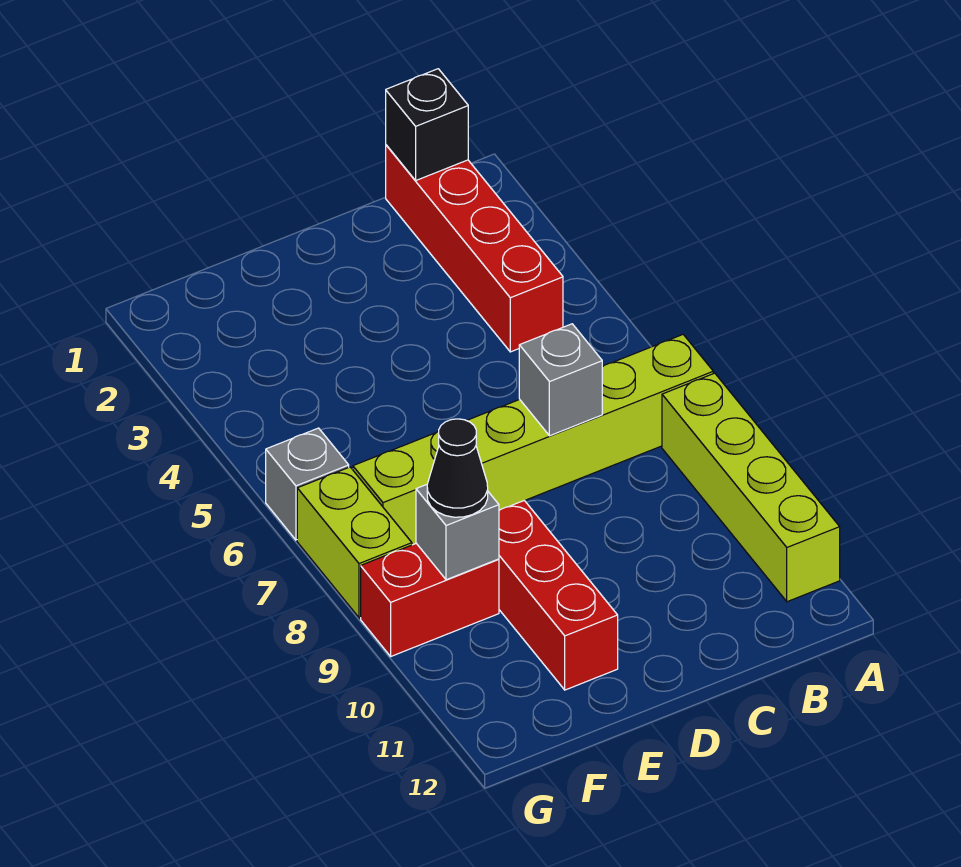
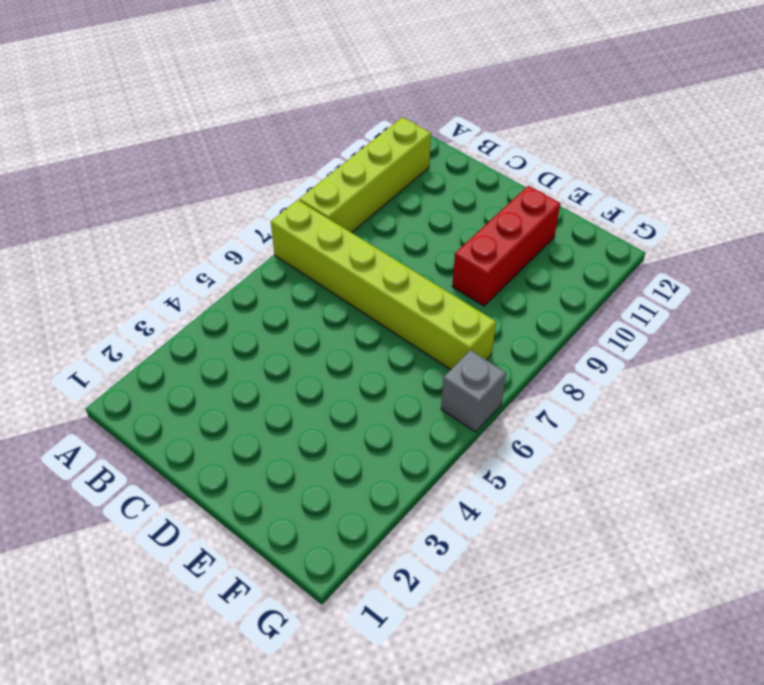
none -> red brick B1:B4 level 1
none -> red brick F9:G9 level 1

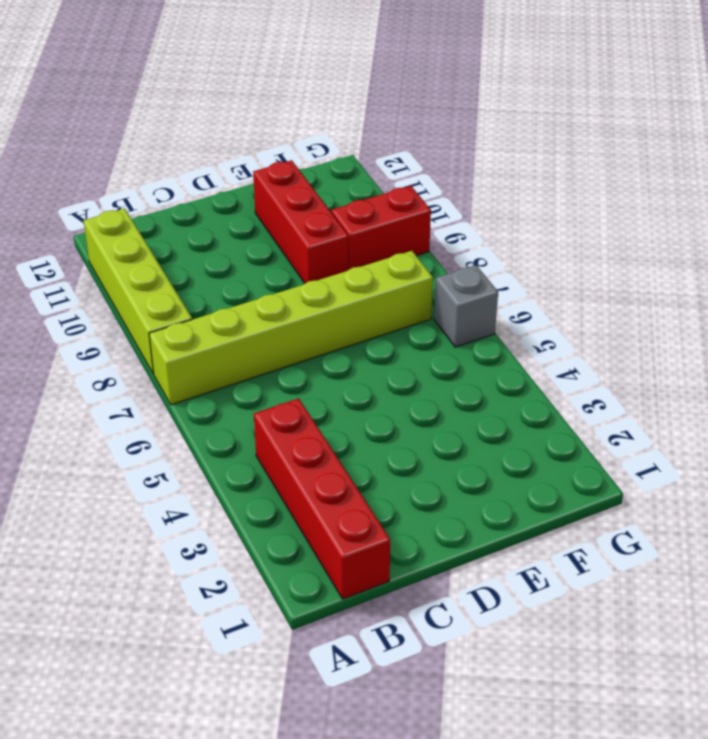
none -> lime brick G7:G8 level 1
none -> black brick B1 level 2

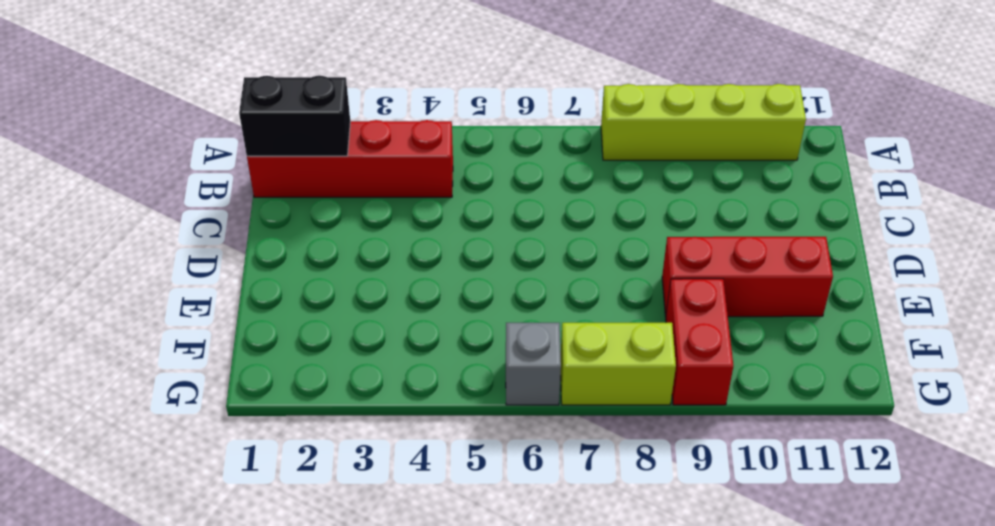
black brick B1:B2 level 2 -> black brick B1 level 2
none -> lime brick A7:F7 level 1
none -> grey brick C7 level 2

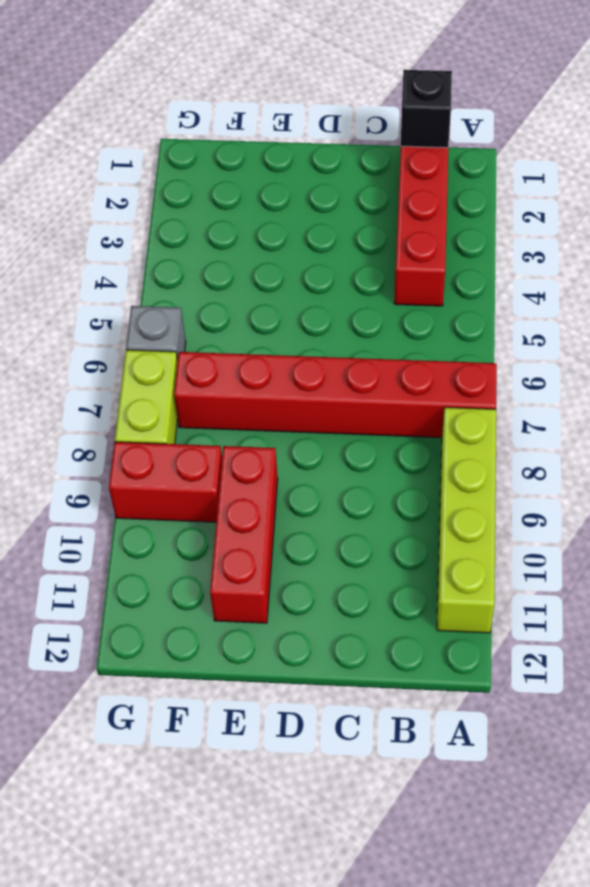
red brick A7:F7 level 1 -> lime brick A7:F7 level 1
none -> grey brick C7 level 2
none -> grey brick F9 level 2

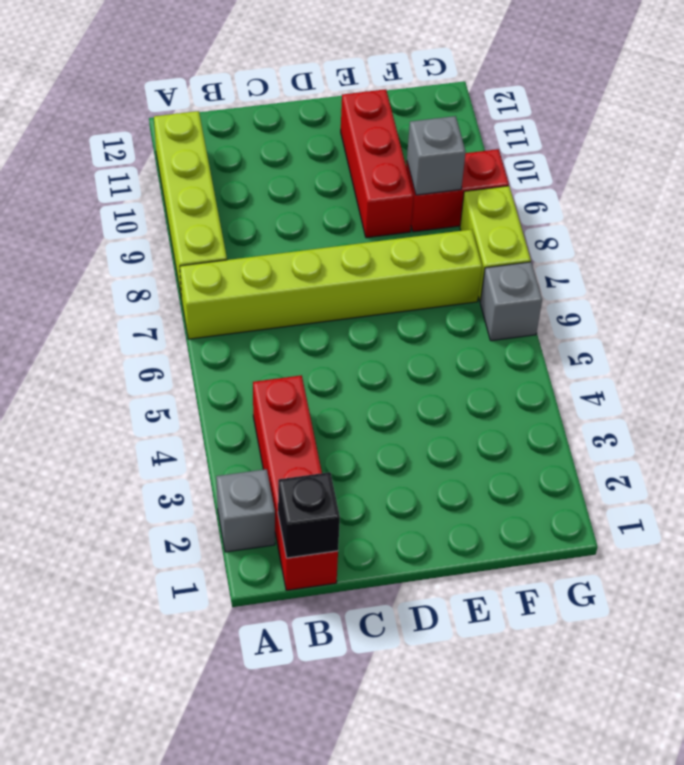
grey brick A2 level 1 -> grey brick C7 level 2
none -> black cone F9 level 3

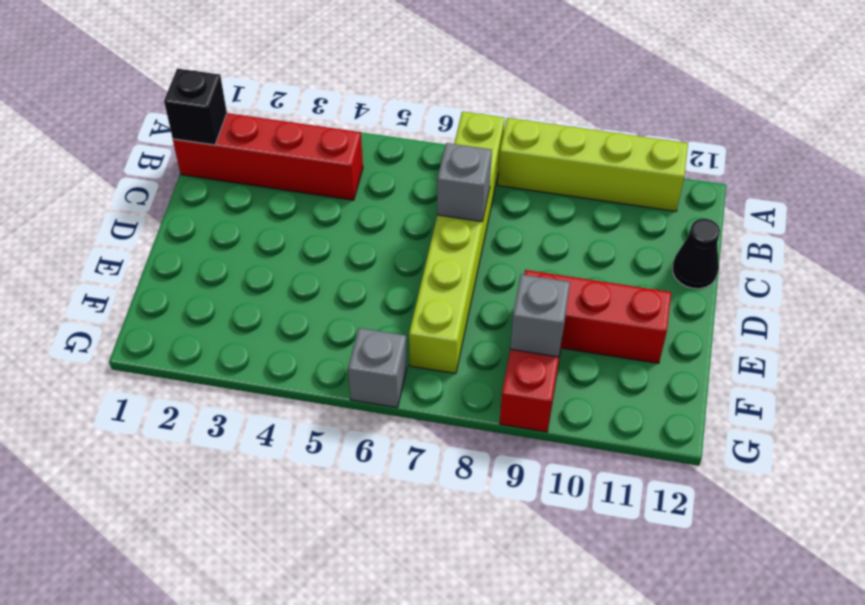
black cone C12 level 1 -> black cone F9 level 3
none -> lime brick G7:G8 level 1

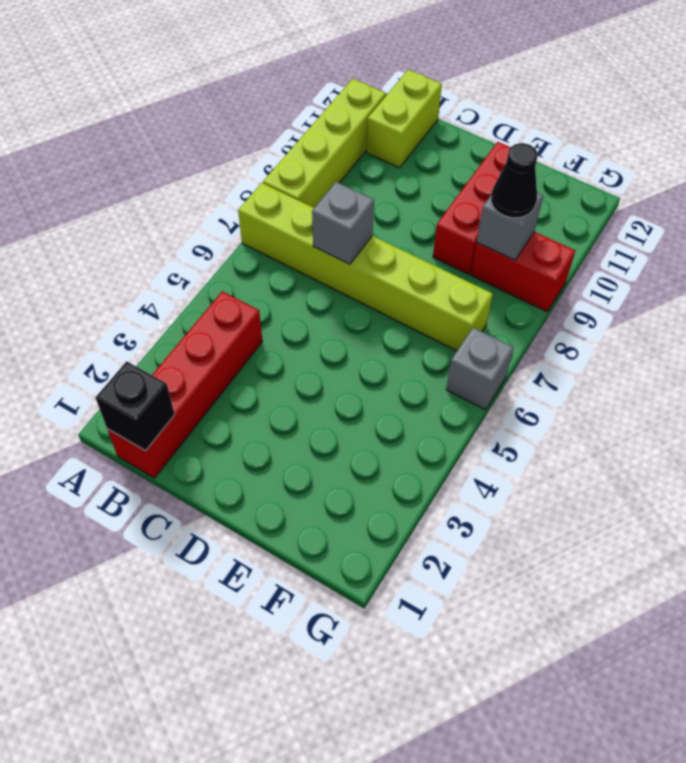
lime brick B11:B12 level 1 -> lime brick G7:G8 level 1

